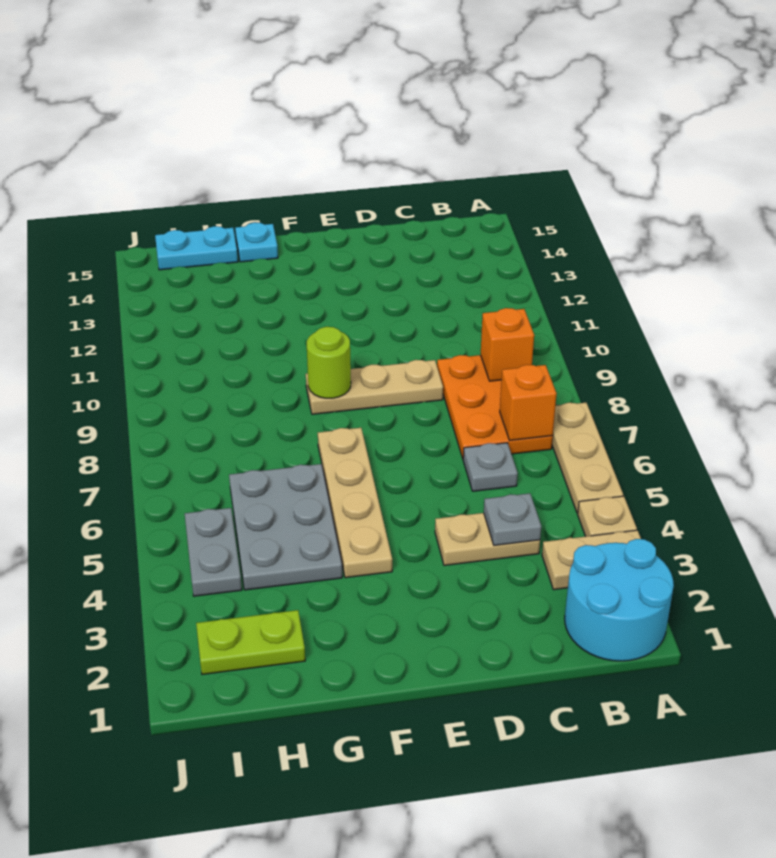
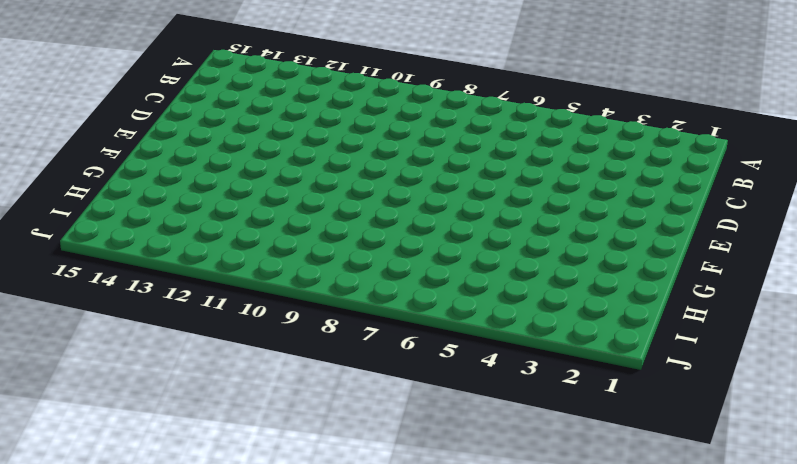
none -> cyan round brick A1:B2 level 1
none -> tan plate A3:B3 level 1
none -> tan plate A4 level 1

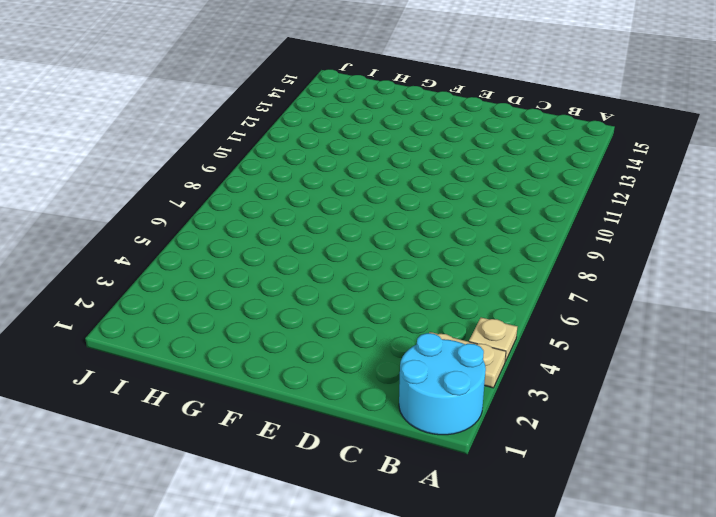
none -> tan plate A5:A7 level 1
none -> orange plate B7:C9 level 1
none -> tan plate C4:D4 level 1

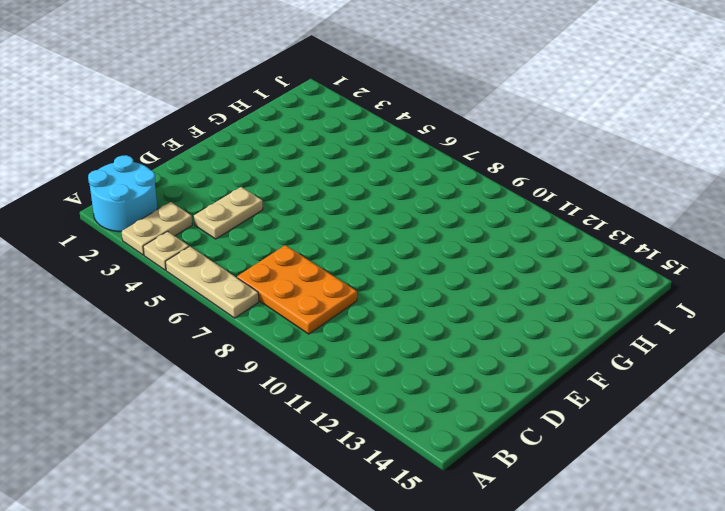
none -> grey plate C6 level 1
none -> tan plate D9:F9 level 1
none -> tan plate F4:F7 level 1

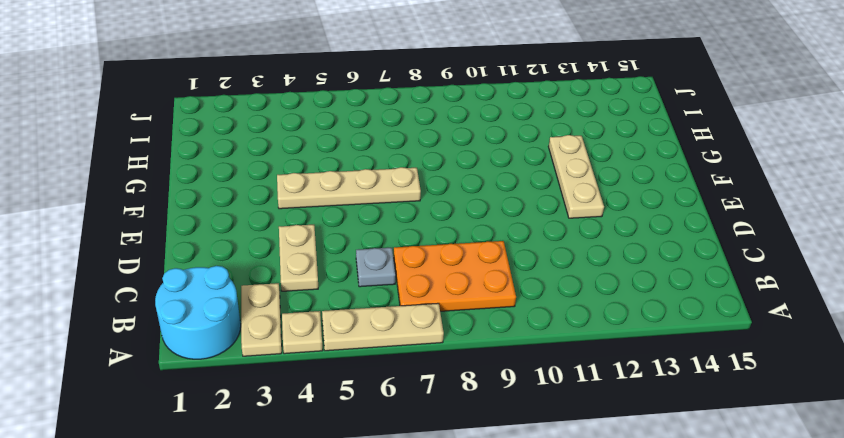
tan plate E12:G12 level 1 -> tan plate D9:F9 level 1
none -> grey plate G4:H6 level 1
none -> cyan plate G15 level 1
none -> lime plate H2:I2 level 1

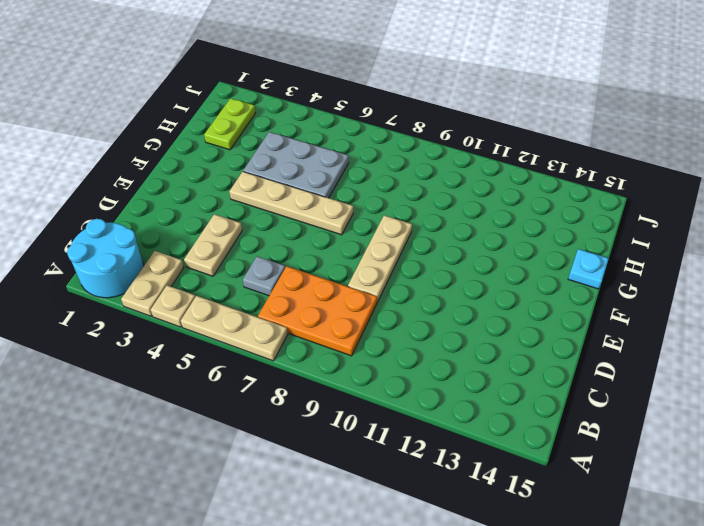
none -> cyan plate H15:I15 level 1
none -> grey plate I4:I5 level 1
none -> orange brick B7 level 2

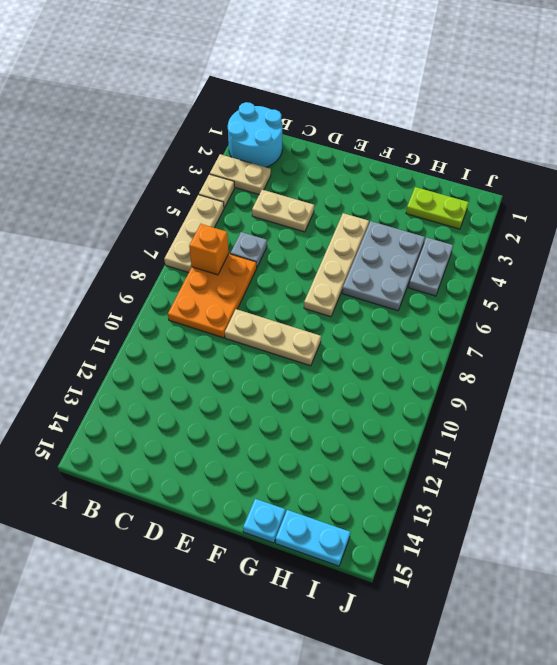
none -> orange brick B9 level 2
none -> grey plate C4 level 2
none -> lime round brick F9 level 2

